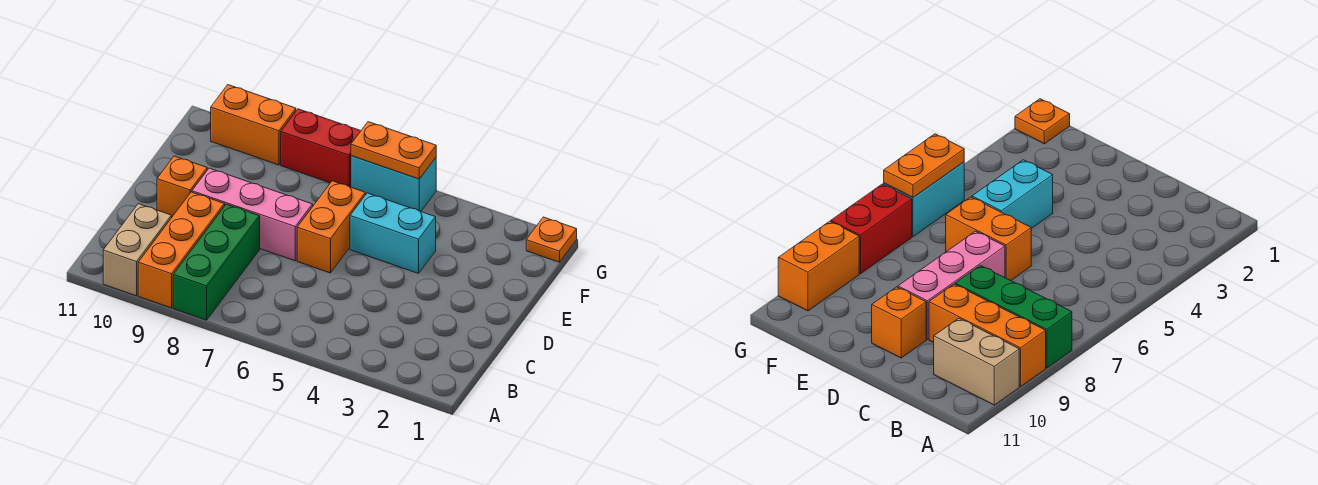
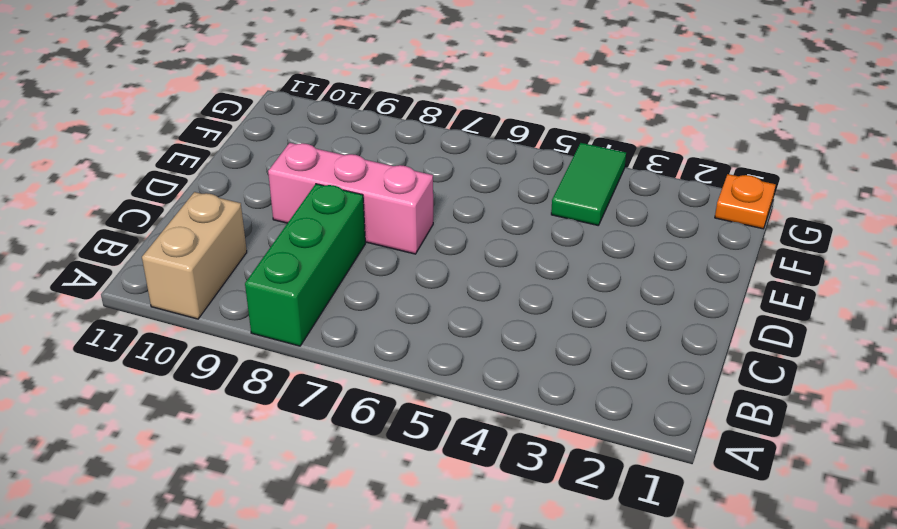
green tile F4:G4 level 1 -> none
none -> orange brick A9:C9 level 1
none -> orange brick D6:E6 level 1
none -> orange brick D10 level 1

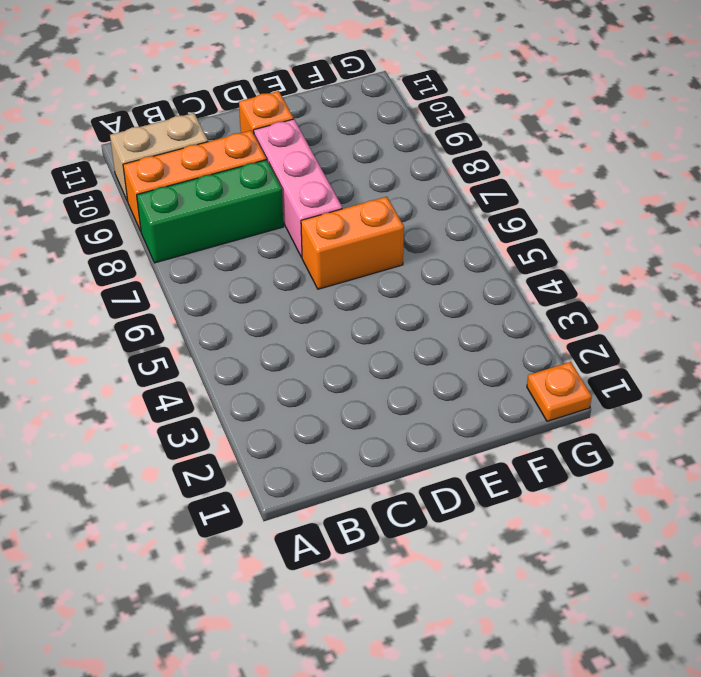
none -> cyan brick E4:E5 level 1
none -> cyan brick G5:G6 level 1
none -> red brick G7:G8 level 1

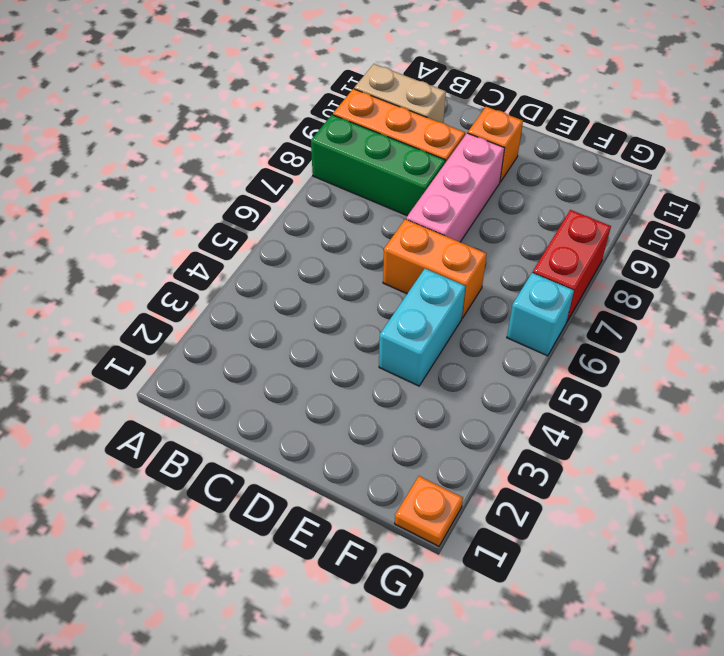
cyan brick G6 level 1 -> cyan brick G5:G6 level 1
none -> orange brick G9:G10 level 1
none -> orange plate G5:G6 level 2

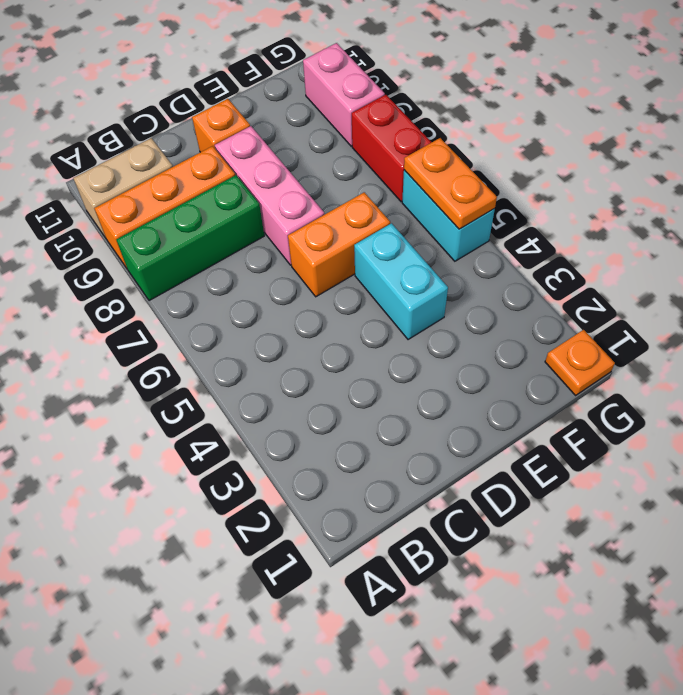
pink brick G9:G10 level 1 -> orange brick G9:G10 level 1

